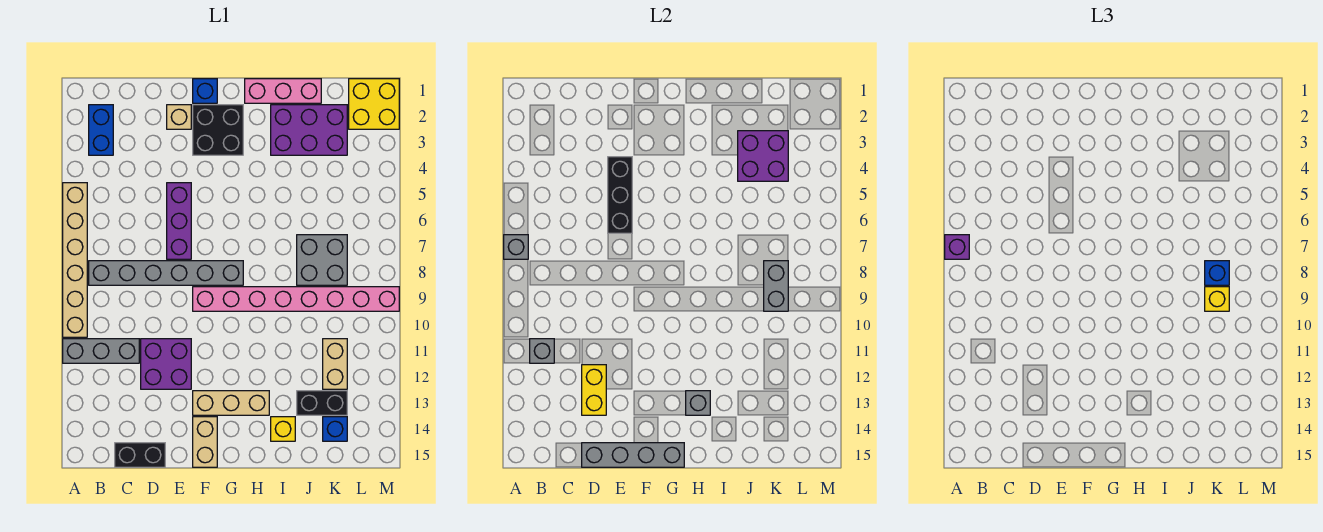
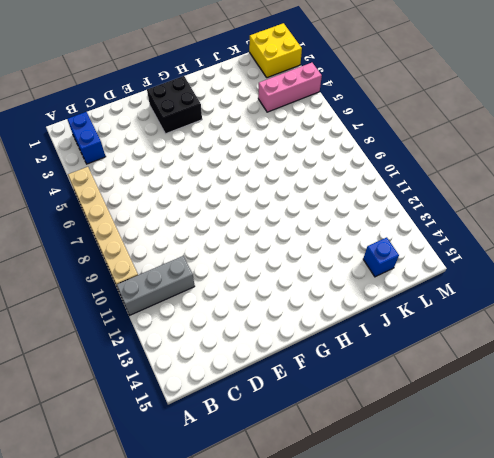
pink brick K4:M4 level 1 -> pink brick H1:J1 level 1
none -> grey brick B8:G8 level 1
none -> black brick C15:D15 level 1
none -> purple brick D11:E12 level 1
none -> tan brick E2 level 1

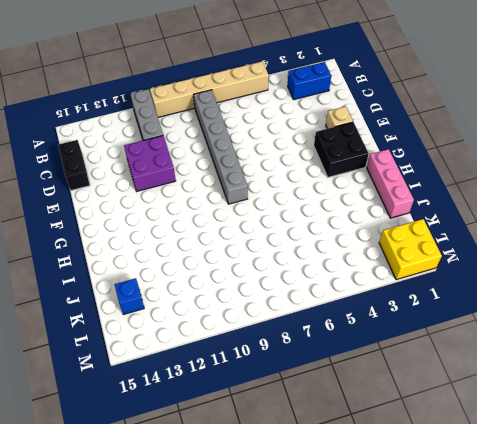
none -> purple brick E5:E7 level 1
none -> blue brick F1 level 1
none -> pink brick F9:M9 level 1
none -> tan brick F13:H13 level 1

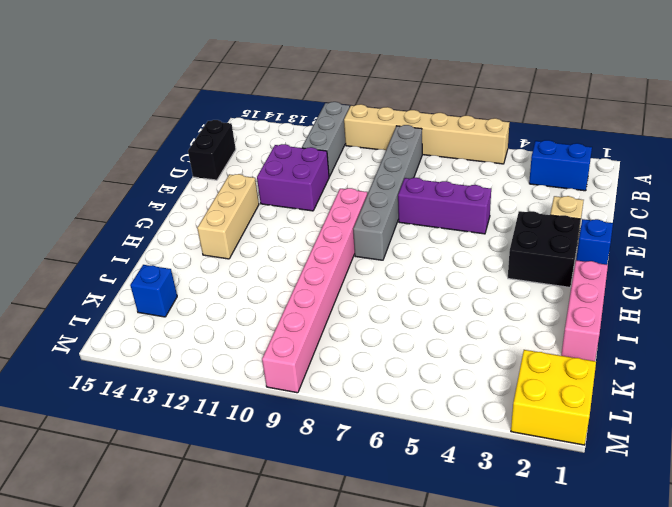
none -> tan brick F14:F15 level 1
none -> purple brick I2:K3 level 1
none -> yellow brick I14 level 1
none -> grey brick J7:K8 level 1

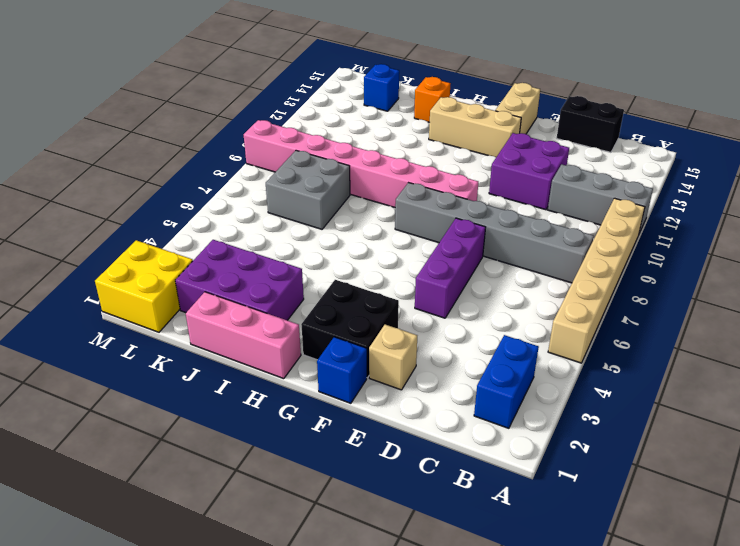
orange brick I14 level 1 -> yellow brick I14 level 1
none -> black brick J13:K13 level 1
none -> tan brick K11:K12 level 1
none -> grey brick A7 level 2
none -> grey brick B11 level 2

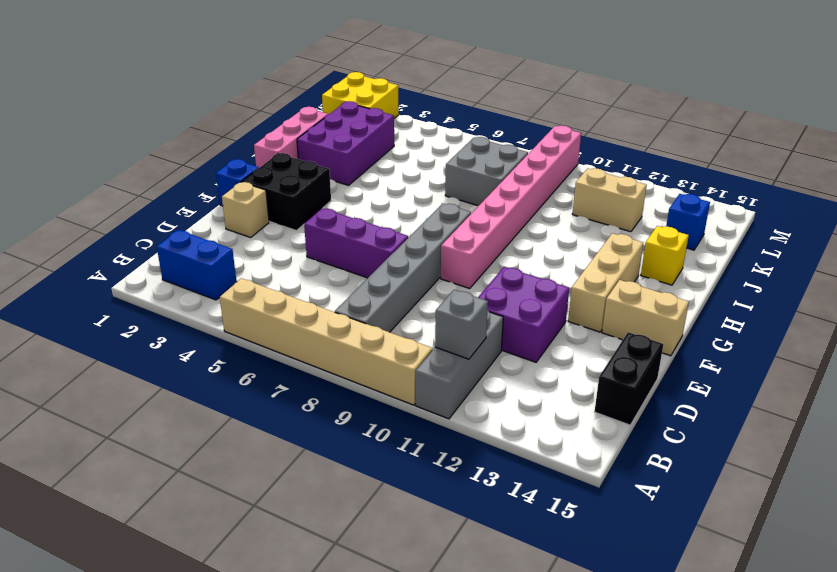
none -> black brick J13:K13 level 1
none -> grey brick A7 level 2
none -> yellow brick D12:D13 level 2
none -> grey brick D15:G15 level 2

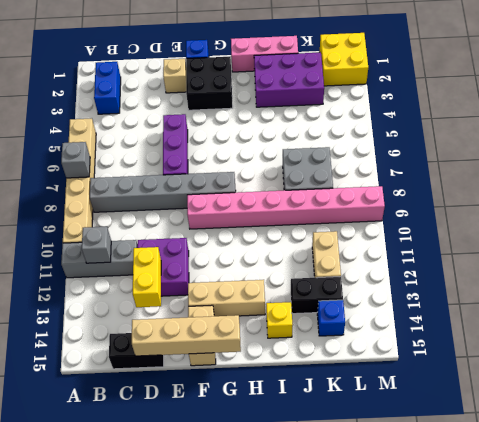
tan brick D15:G15 level 2 -> grey brick D15:G15 level 2
none -> black brick E4:E6 level 2
none -> grey brick H13 level 2
none -> purple brick J3:K4 level 2
none -> grey brick K8:K9 level 2

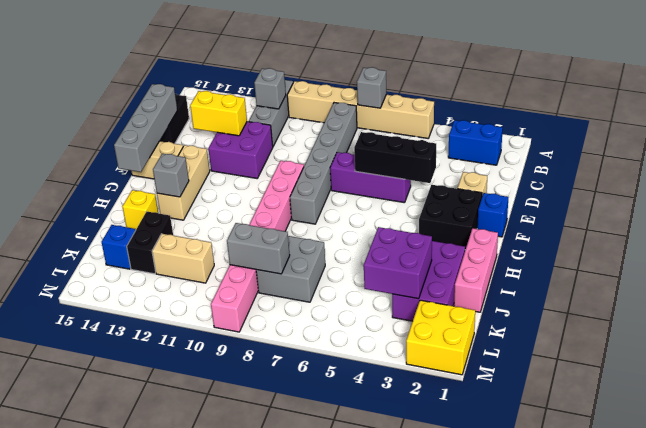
none -> purple brick A7 level 3
none -> blue brick K8 level 3
none -> yellow brick K9 level 3

